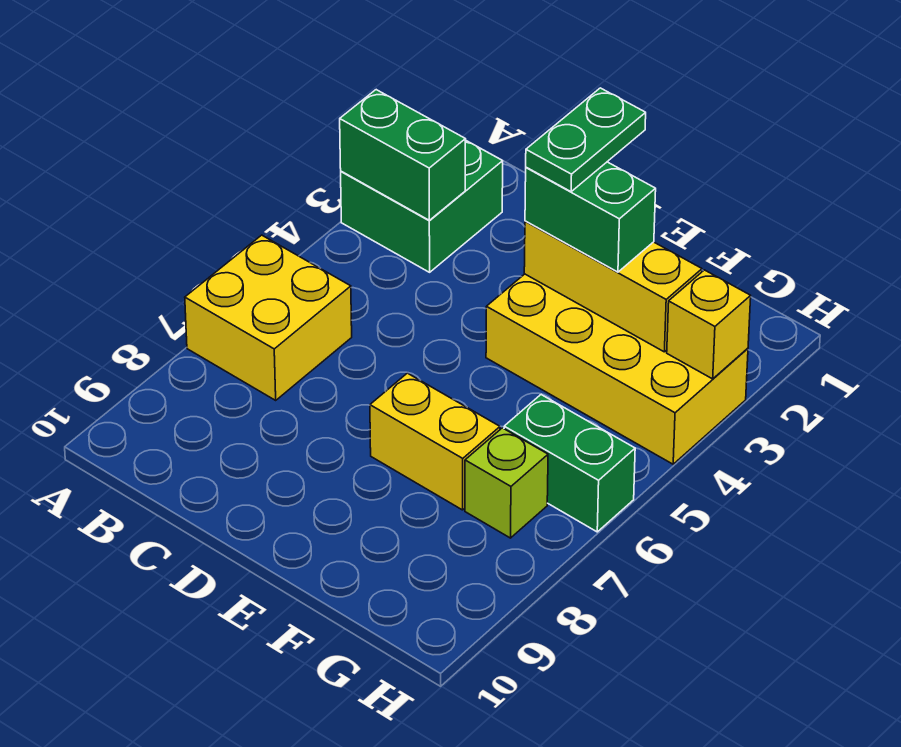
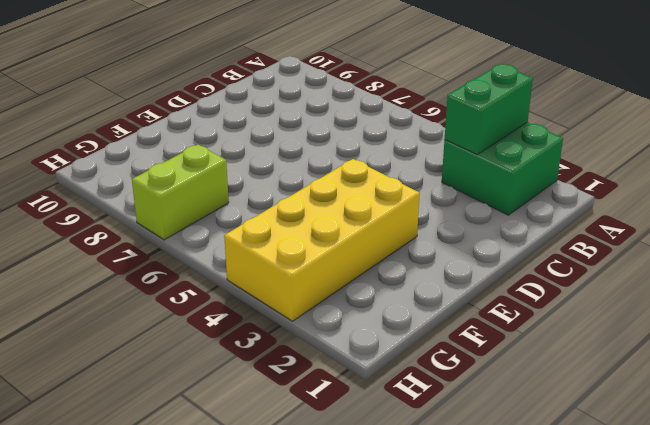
lime brick G7:H7 level 1 -> lime brick G7 level 1
none -> yellow brick A6:B7 level 1
none -> yellow brick E7:F7 level 1

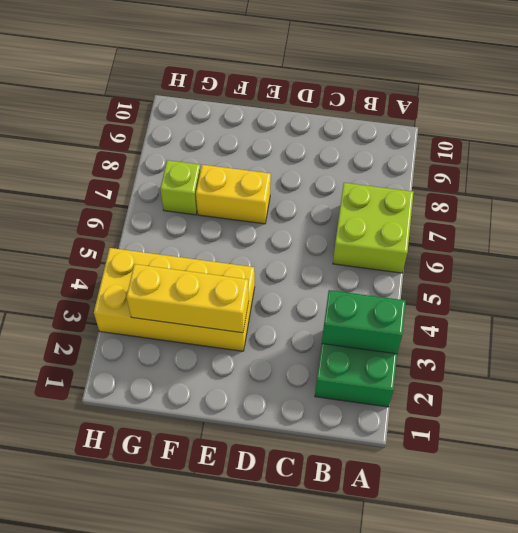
lime brick A6:B7 level 1 -> yellow brick A6:B7 level 1
none -> green brick G6:H6 level 1
none -> yellow brick H3 level 2

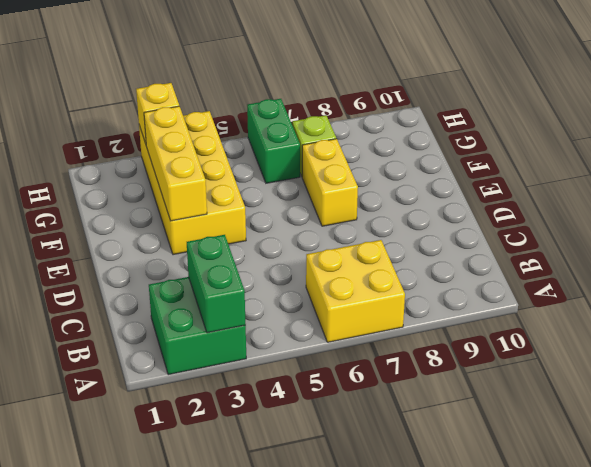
none -> green brick E3:F3 level 3
none -> green plate E2:E3 level 4

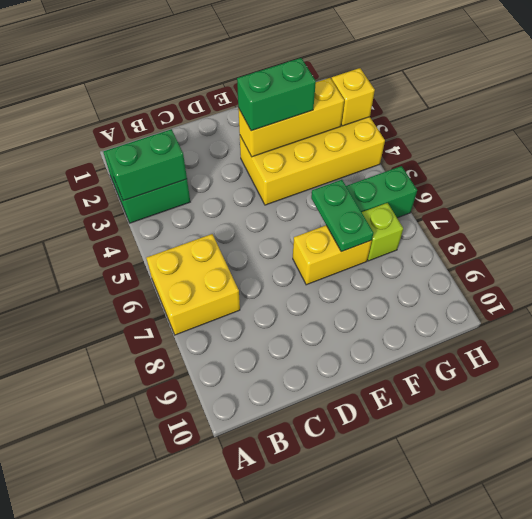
green plate F6:F7 level 2 -> green plate E2:E3 level 4

